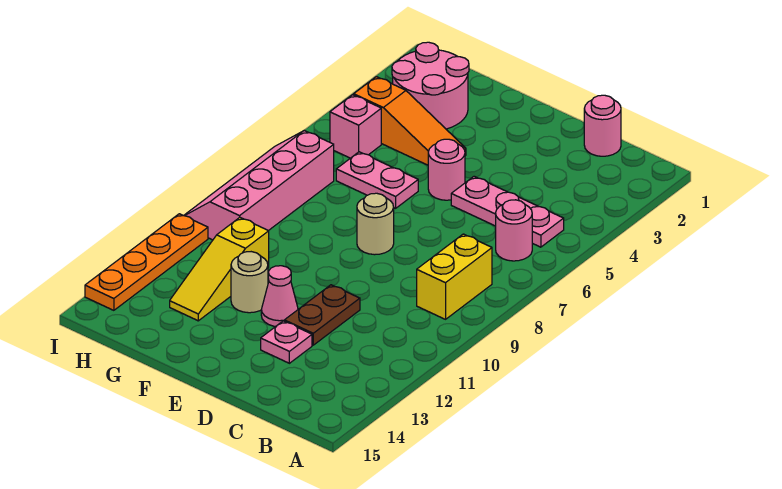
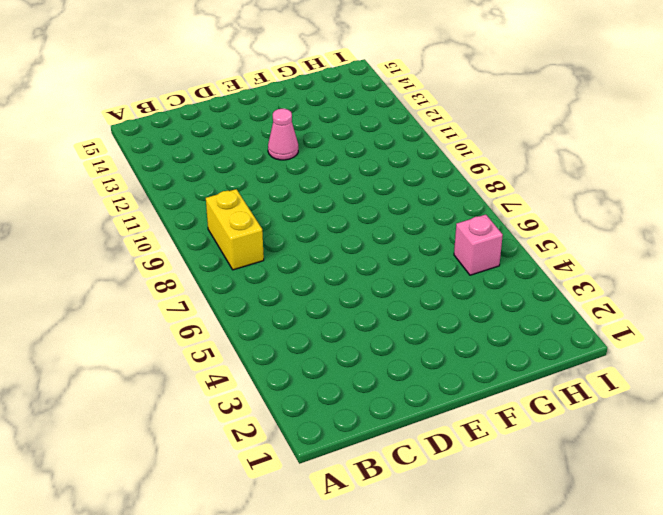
none -> pink plate B5:D5 level 1
none -> pink round brick B6 level 1
none -> pink round brick C1 level 1

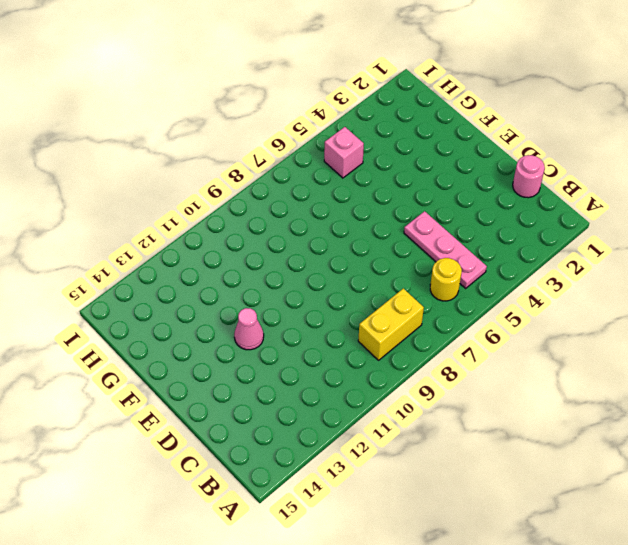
yellow round brick B6 level 1 -> pink round brick B6 level 1
none -> brown plate D11:D12 level 1
none -> pink plate D13 level 1
none -> pink round brick E5 level 1

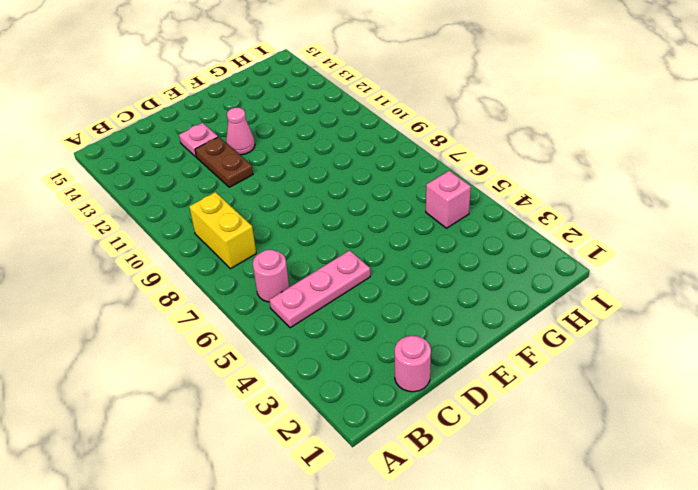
none -> pink round brick E5 level 1
none -> tan round brick E8 level 1
none -> orange slope F4:H4 level 1 top H

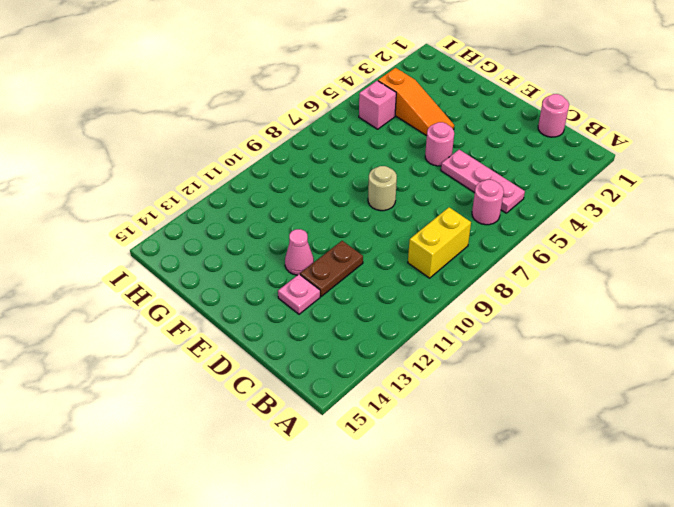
none -> pink plate F6:G6 level 1
none -> tan round brick F12 level 1
none -> pink round brick G2:H3 level 1

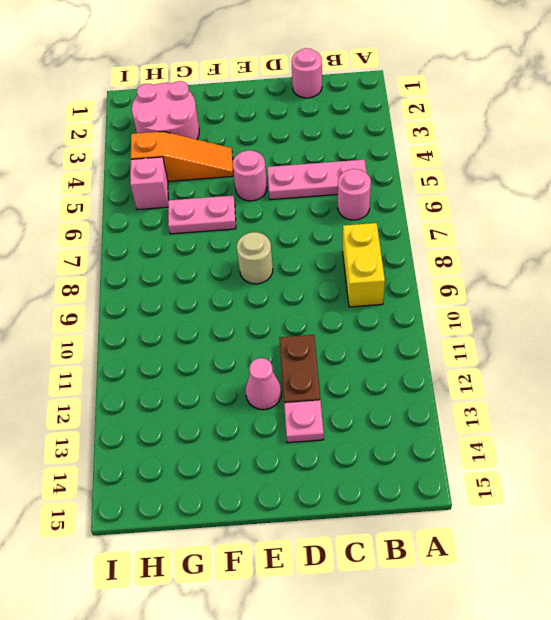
none -> tan round brick F12 level 1
none -> yellow slope G11:G13 level 1 top 11
none -> pink slope H7:I10 level 1 top H

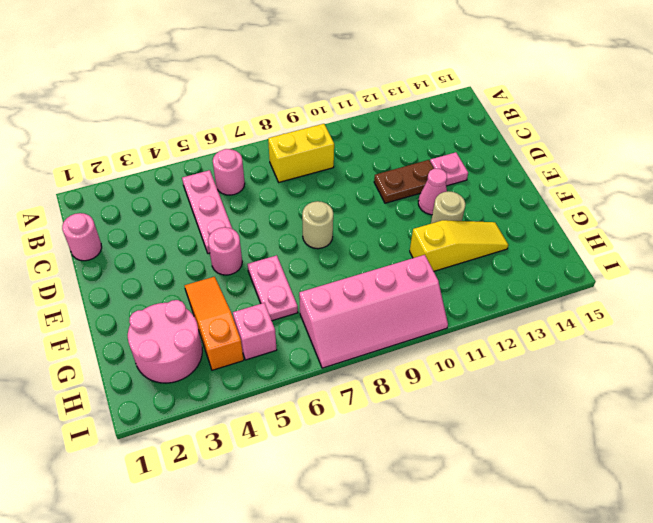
none -> orange plate I11:I14 level 1

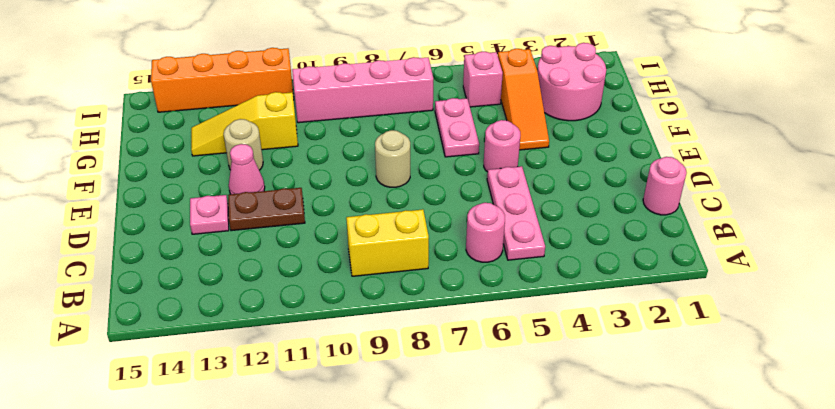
orange brick I11:I14 level 1 -> orange plate I11:I14 level 1

